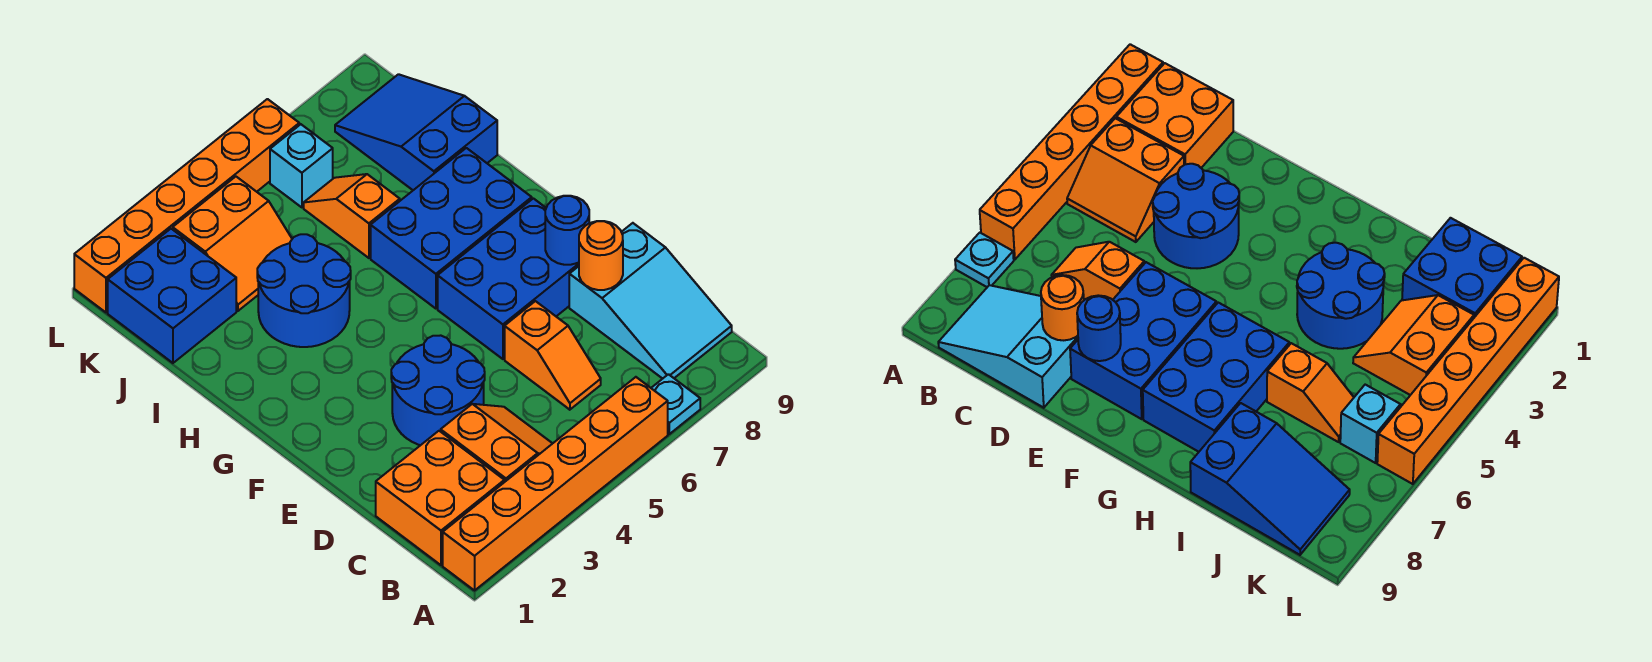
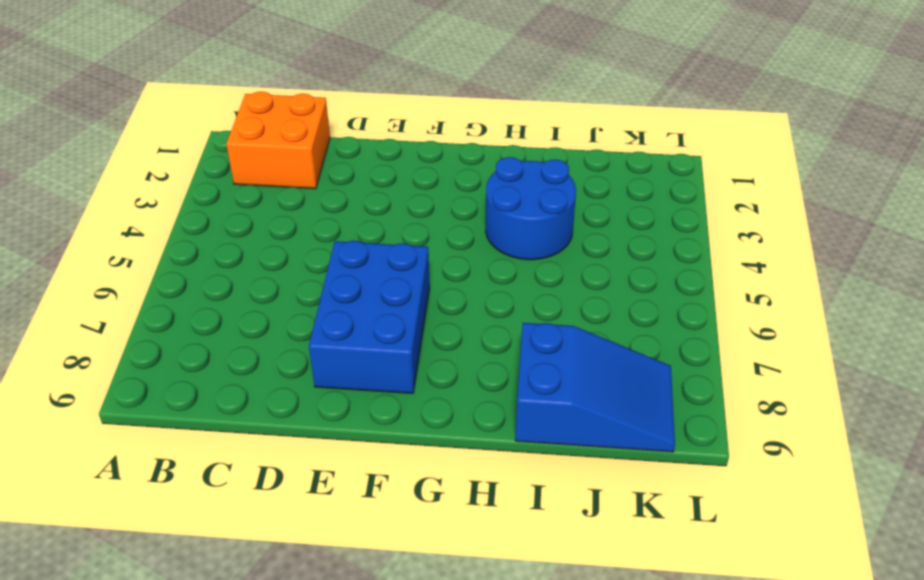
none -> orange brick A1:A6 level 1
none -> cyan plate A7 level 1
none -> orange slope B3:C4 level 1 top 3

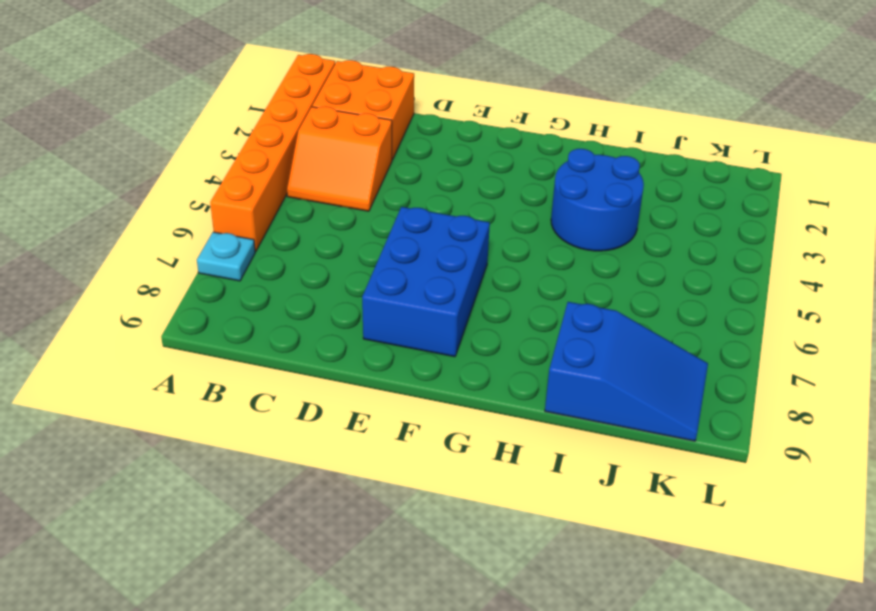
none -> cyan slope B8:D9 level 1 top D
none -> orange slope C6:D6 level 1 top D
none -> blue round brick D3:E4 level 1

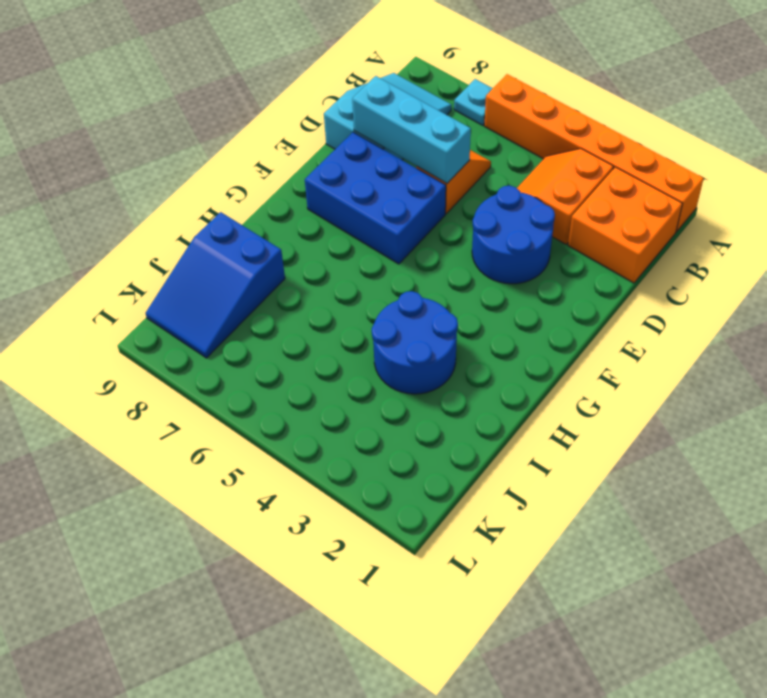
cyan brick D6:D8 level 2 -> orange round brick D8 level 2
none -> blue brick G6:H8 level 1
none -> orange slope I6:J6 level 1 top I
none -> blue brick J1:K2 level 1

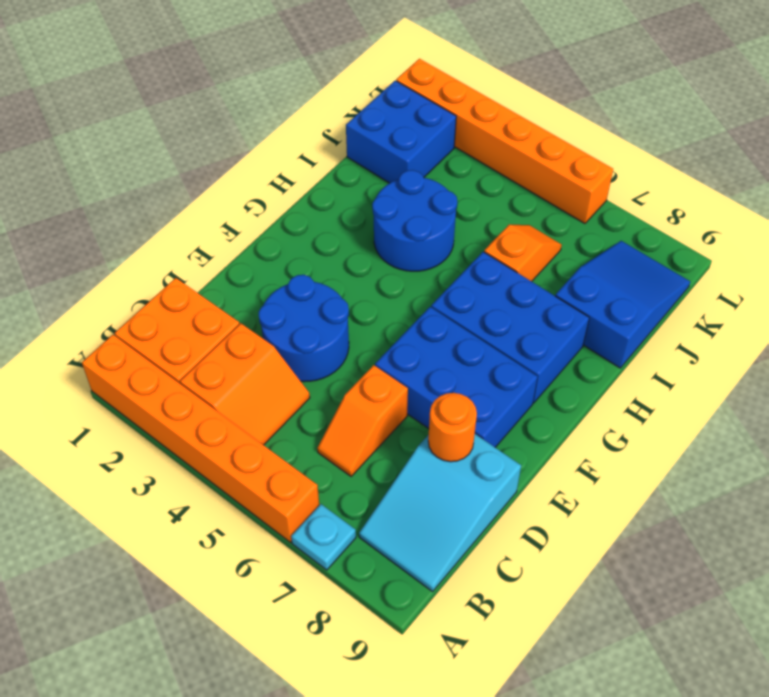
none -> orange slope J3:K4 level 1 top K
none -> cyan brick K6 level 1
none -> blue round brick E8 level 2

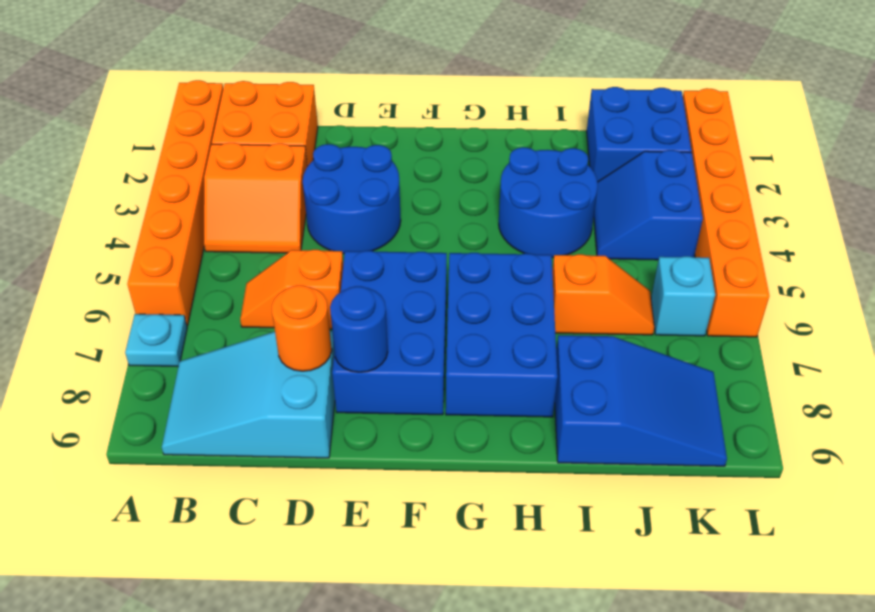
blue slope J3:K4 level 1 top K -> orange slope J3:K4 level 1 top K

